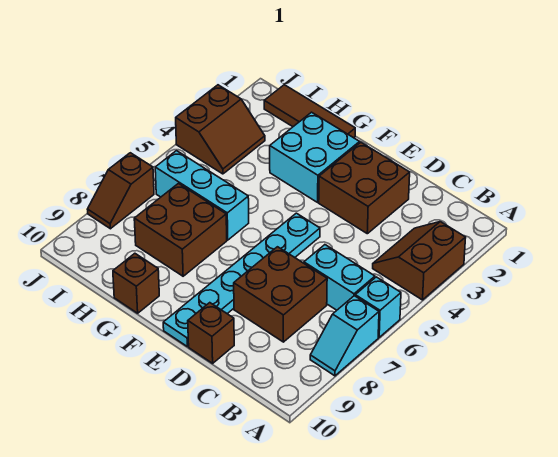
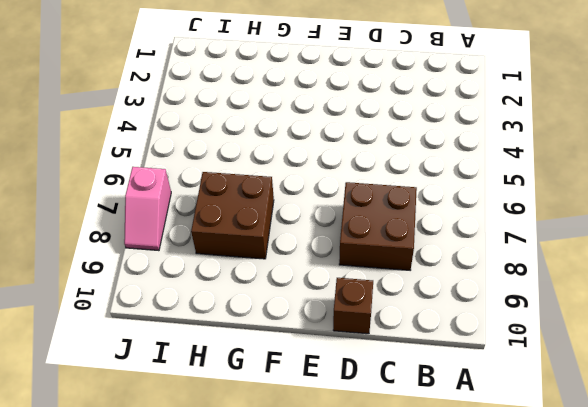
pink slope J7:J8 level 1 top 7 -> brown slope J7:J8 level 1 top 7
none -> brown slope A3:B4 level 1 top A
none -> cyan brick A6 level 1
none -> cyan slope A7:A8 level 1 top 7

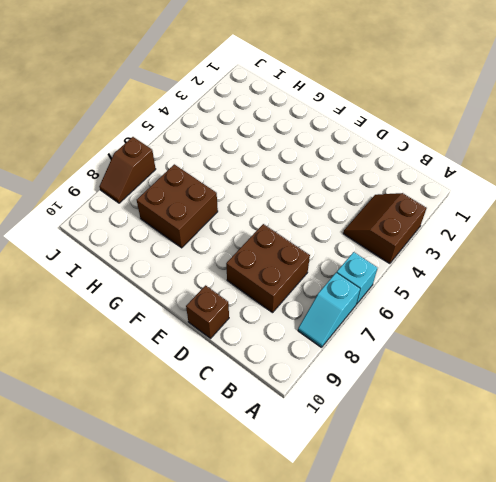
none -> cyan brick B6:C6 level 1
none -> brown brick D2:E3 level 1
none -> cyan plate E5:E10 level 1

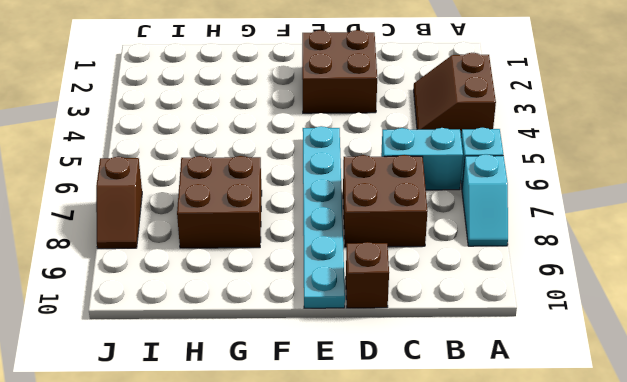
none -> cyan brick F2:G3 level 1
none -> brown tile G1:I1 level 1
none -> cyan brick G6:I6 level 1

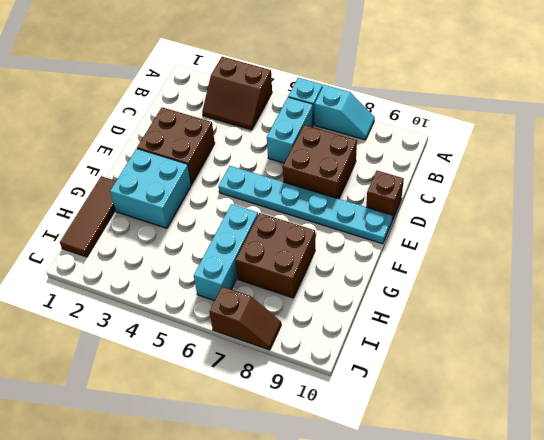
none -> brown brick G10 level 1
none -> brown slope I3:J4 level 1 top J

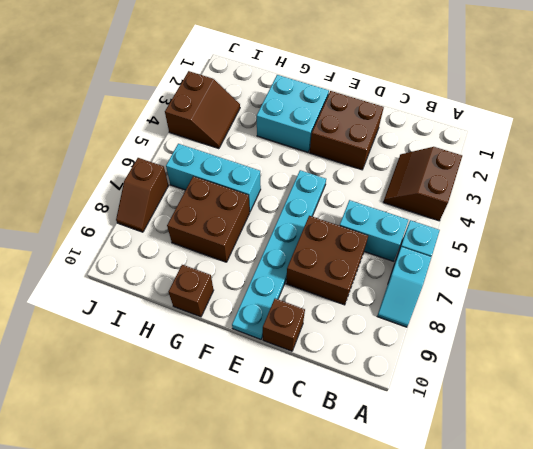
none -> brown tile G1:I1 level 1

